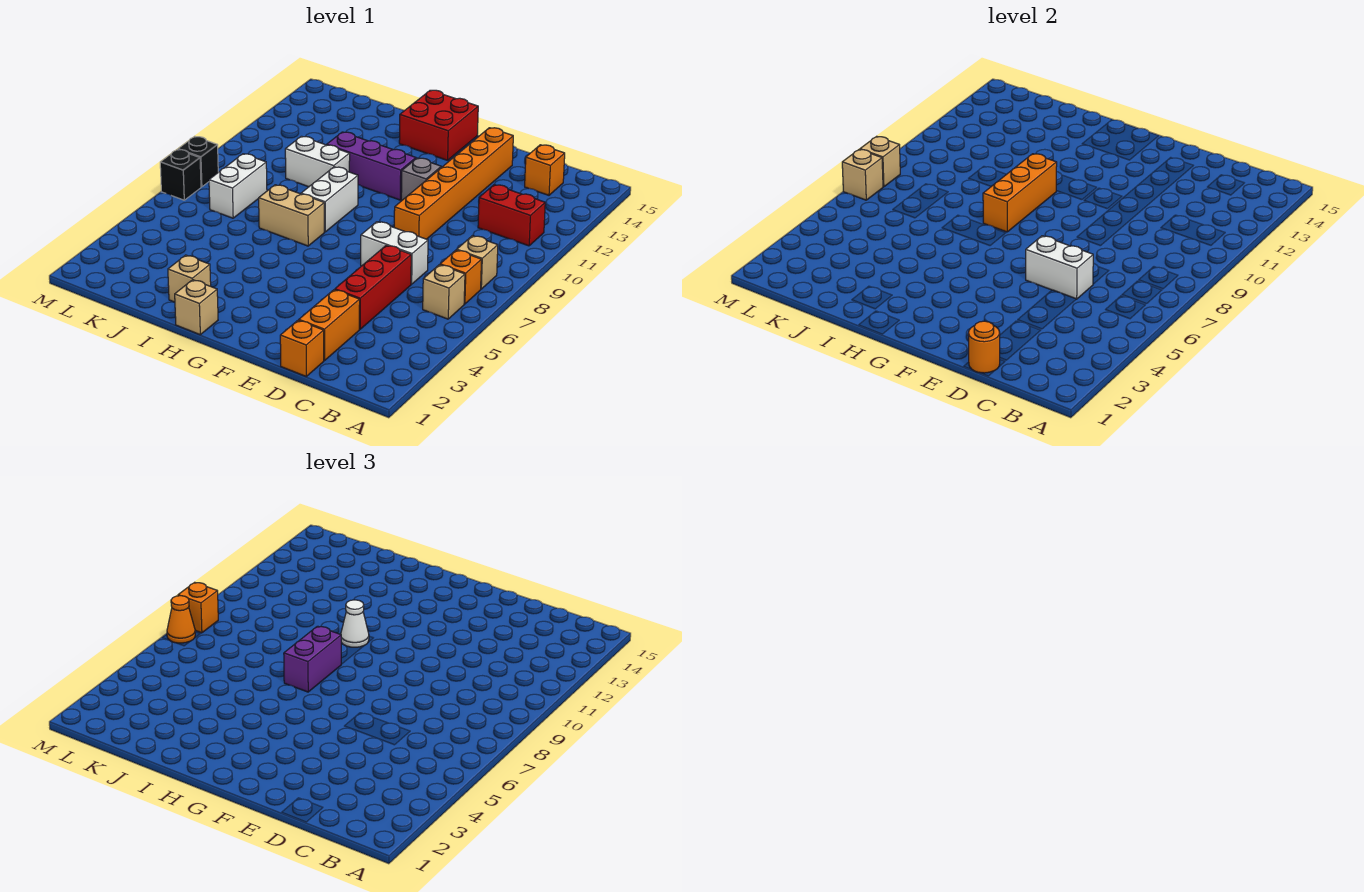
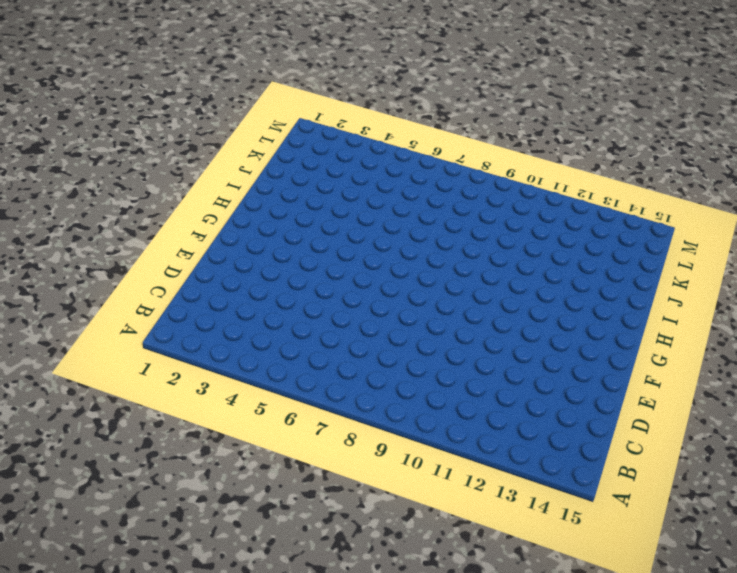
none -> tan brick B6 level 1
none -> orange brick B7 level 1
none -> tan brick B8 level 1
none -> red brick B11:C11 level 1

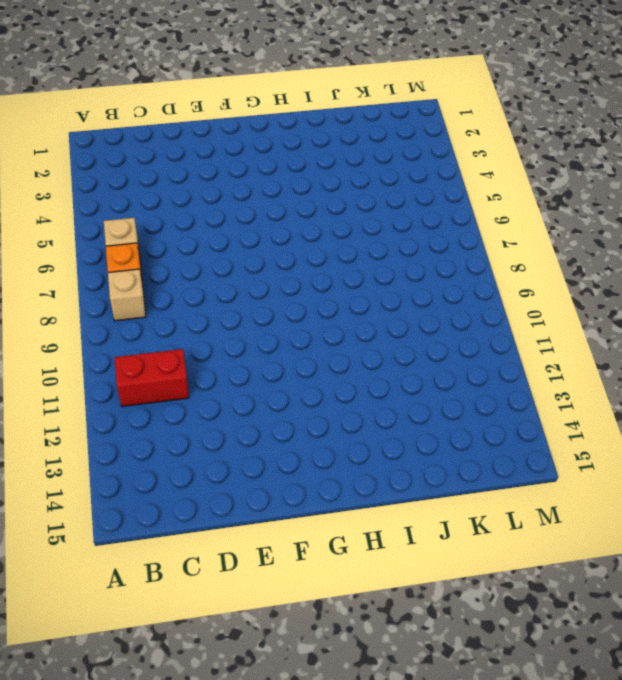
none -> orange brick C14 level 1
none -> orange brick D1 level 1
none -> orange brick D2:D3 level 1
none -> red brick D4:D6 level 1

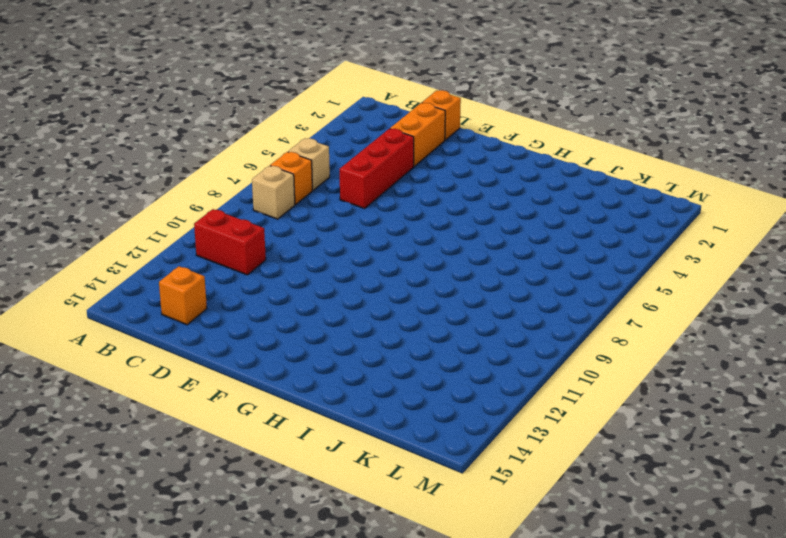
none -> white brick D7:E7 level 1
none -> orange brick E9:E14 level 1
none -> grey brick F11 level 1
none -> purple brick G11:I11 level 1

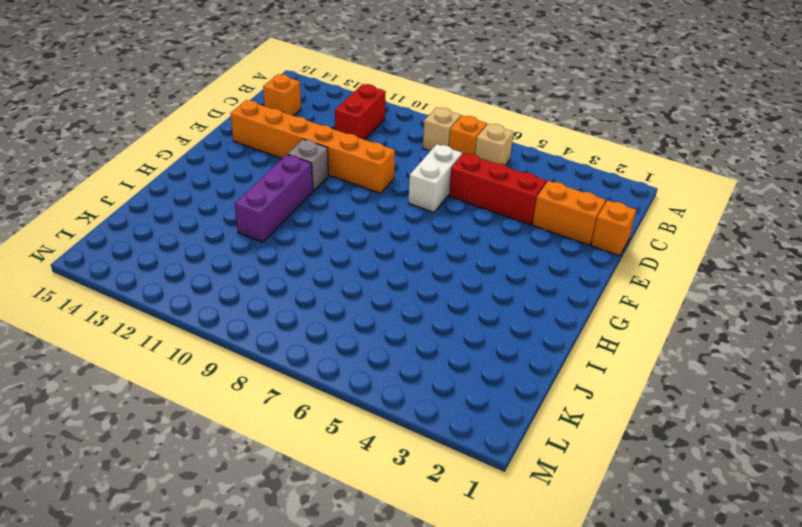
none -> red brick G14:H15 level 1
none -> tan brick H1 level 1
none -> tan brick H7:I7 level 1
none -> white brick H8:H9 level 1

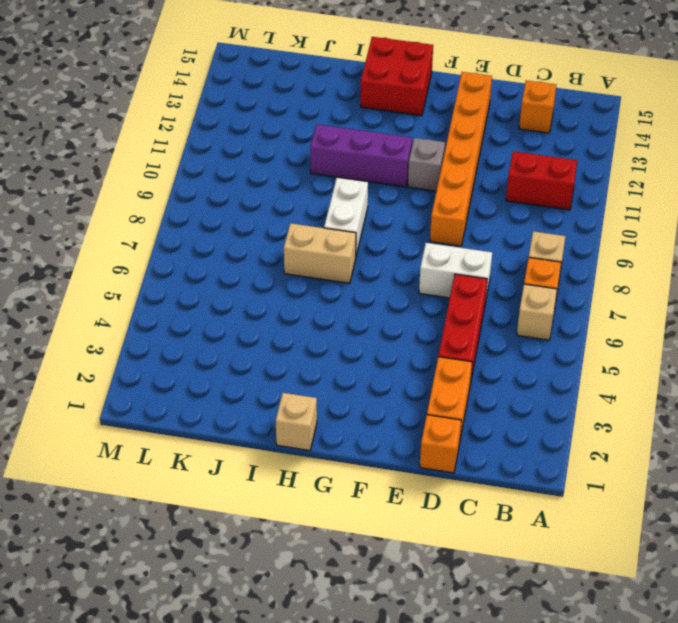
none -> tan brick I2 level 1
none -> white brick I10:J10 level 1
none -> white brick K7:K8 level 1
none -> black brick M7 level 1

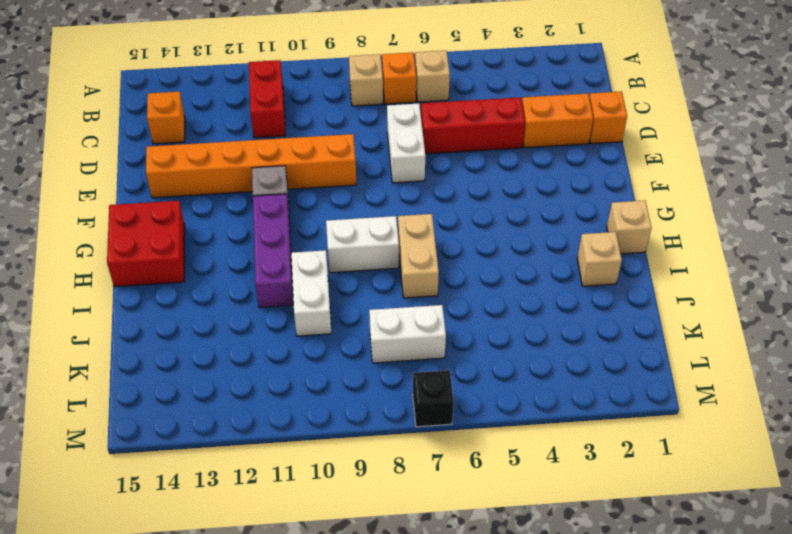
none -> black brick M8 level 1
none -> orange round brick D1 level 2
none -> white brick D6:E6 level 2
none -> orange brick H8:H10 level 2

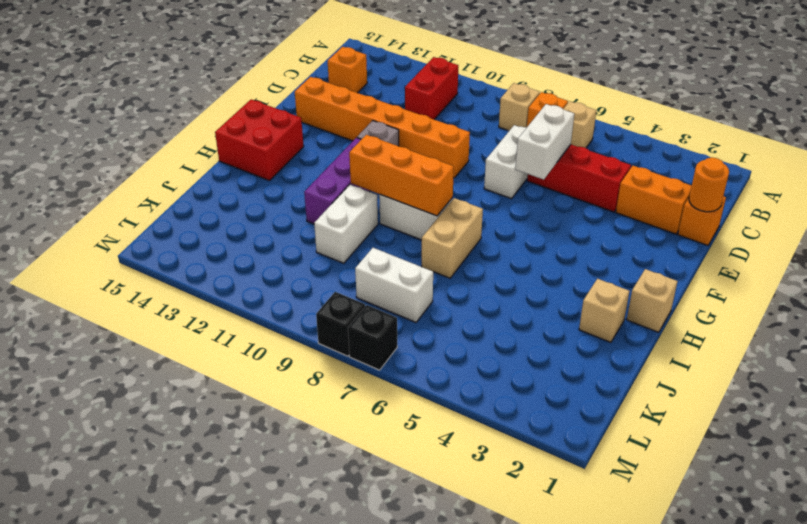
none -> tan brick M7 level 2
none -> tan brick M8 level 2
none -> purple brick H7:H8 level 3
none -> white cone H10 level 3

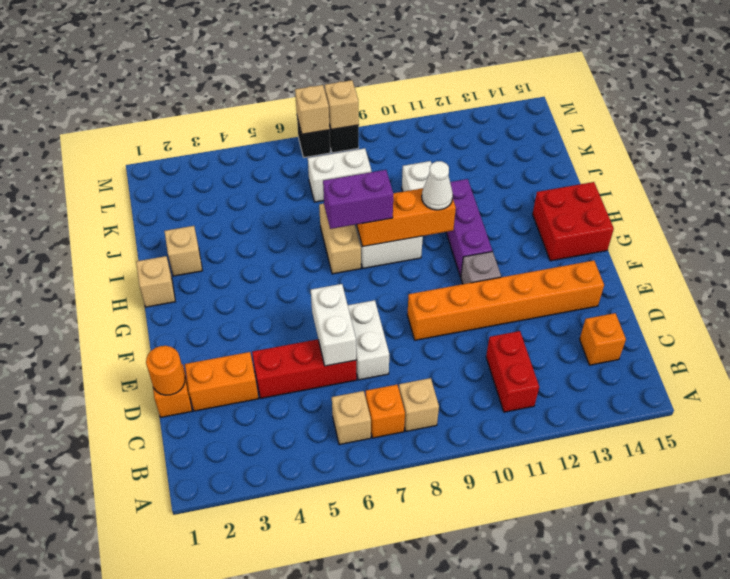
none -> orange cone M7 level 3
none -> orange brick M8 level 3

